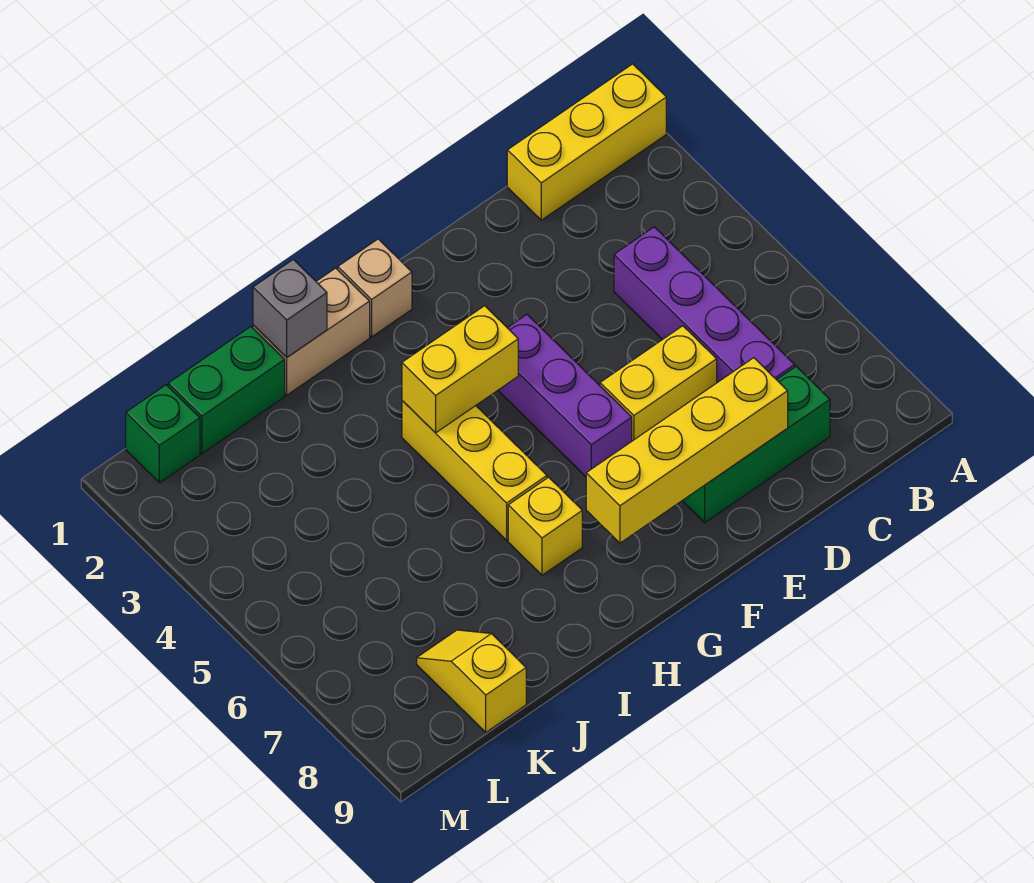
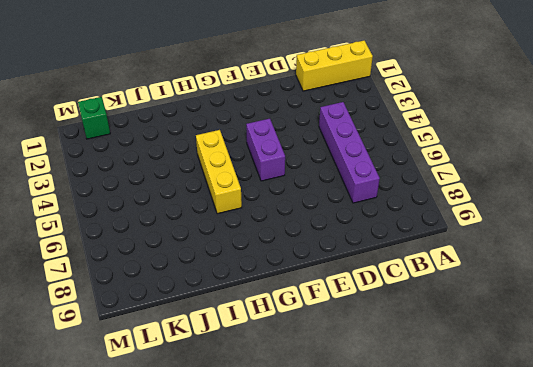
purple brick F4:F5 level 1 -> purple brick F4:F6 level 1
none -> green brick C8:E8 level 1
none -> yellow brick D6:E6 level 1
none -> tan brick G1 level 1

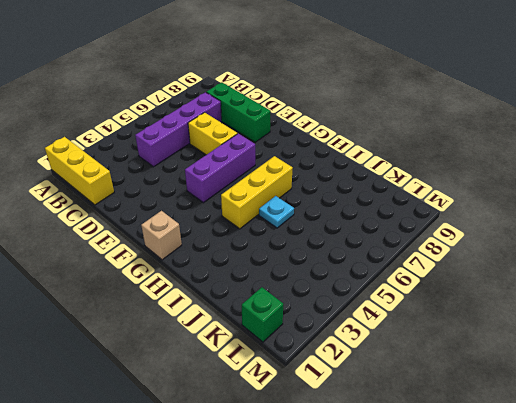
cyan plate I5 level 1 -> none
none -> tan brick H1:I1 level 1
none -> yellow brick H7 level 1
none -> green brick J1:K1 level 1

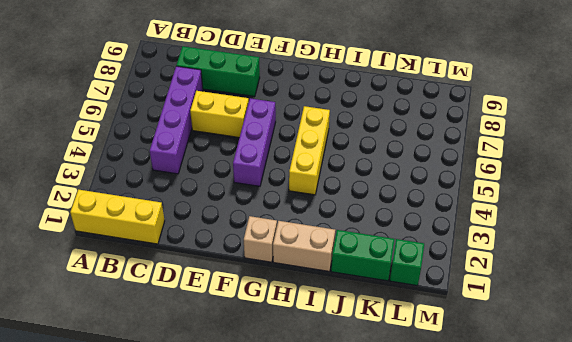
none -> yellow brick H7 level 1
none -> yellow slope K8:K9 level 1 top 9
none -> yellow brick D8:G8 level 2

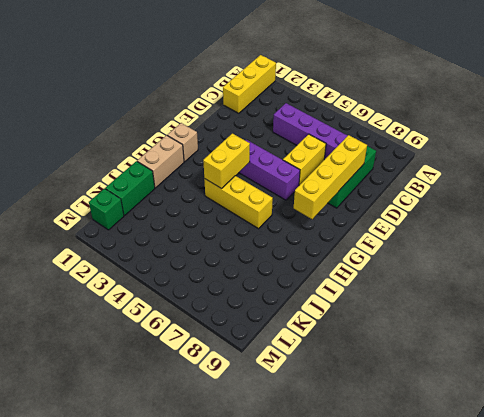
none -> yellow brick H7 level 1
none -> yellow slope K8:K9 level 1 top 9
none -> grey brick I1 level 2

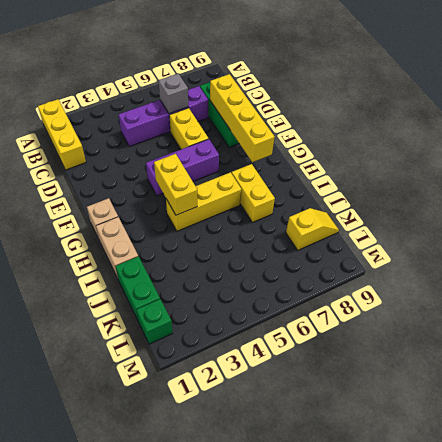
grey brick C6 level 2 -> grey brick I1 level 2
yellow brick H7:I7 level 1 -> yellow brick H7 level 1
yellow slope K8:K9 level 1 top 8 -> yellow slope K8:K9 level 1 top 9

